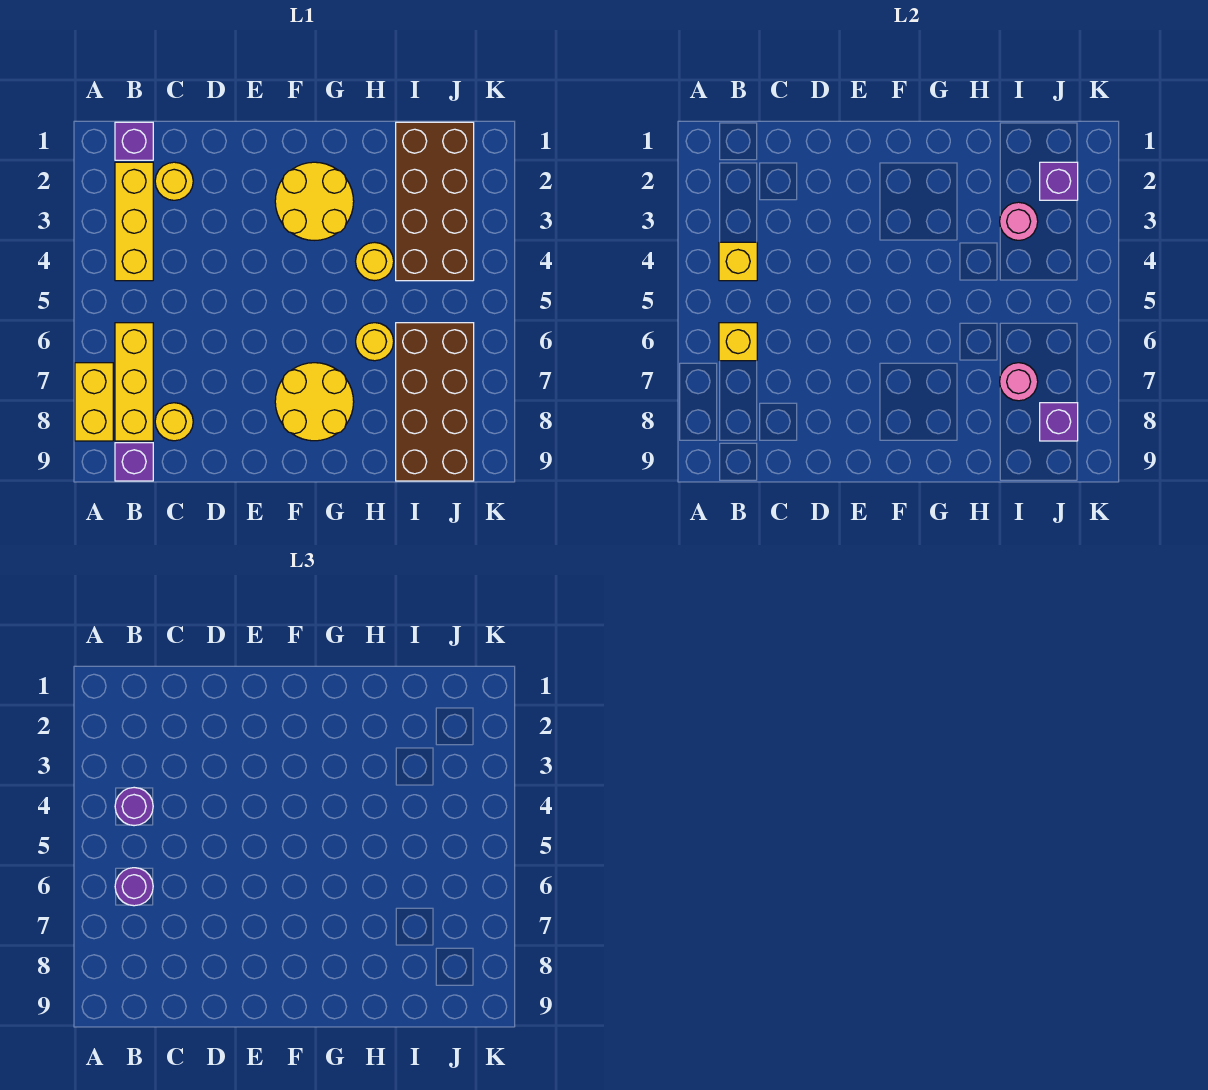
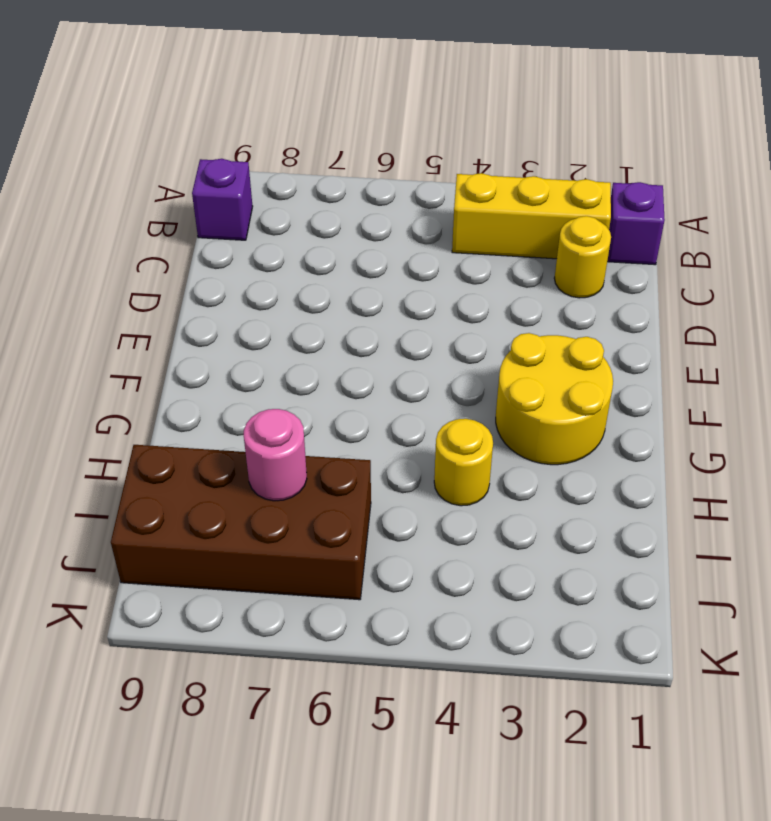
none -> yellow brick A7:A8 level 1
none -> yellow brick B6:B8 level 1
none -> yellow round brick C8 level 1

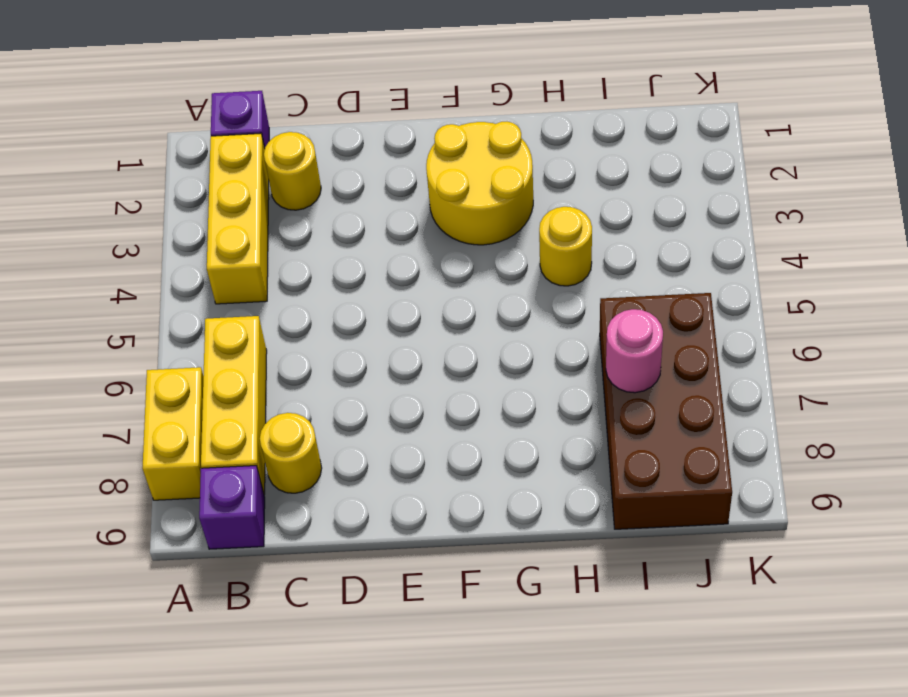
none -> yellow round brick F7:G8 level 1
none -> yellow round brick H6 level 1
none -> brown brick I1:J4 level 1

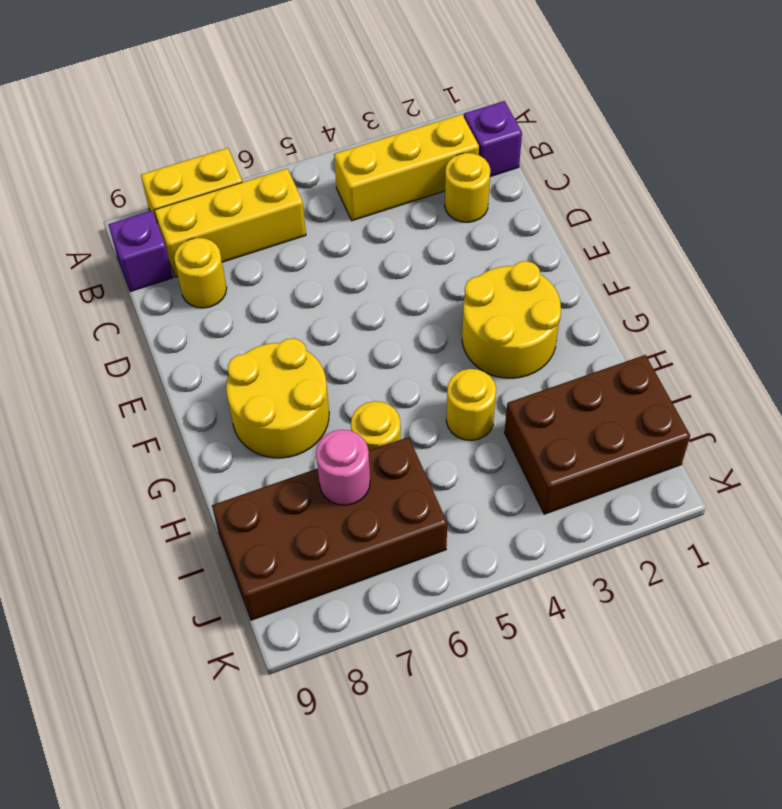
brown brick I1:J3 level 1 -> brown brick I1:J4 level 1
none -> yellow brick B4 level 2
none -> yellow brick B6 level 2
none -> pink round brick I3 level 2

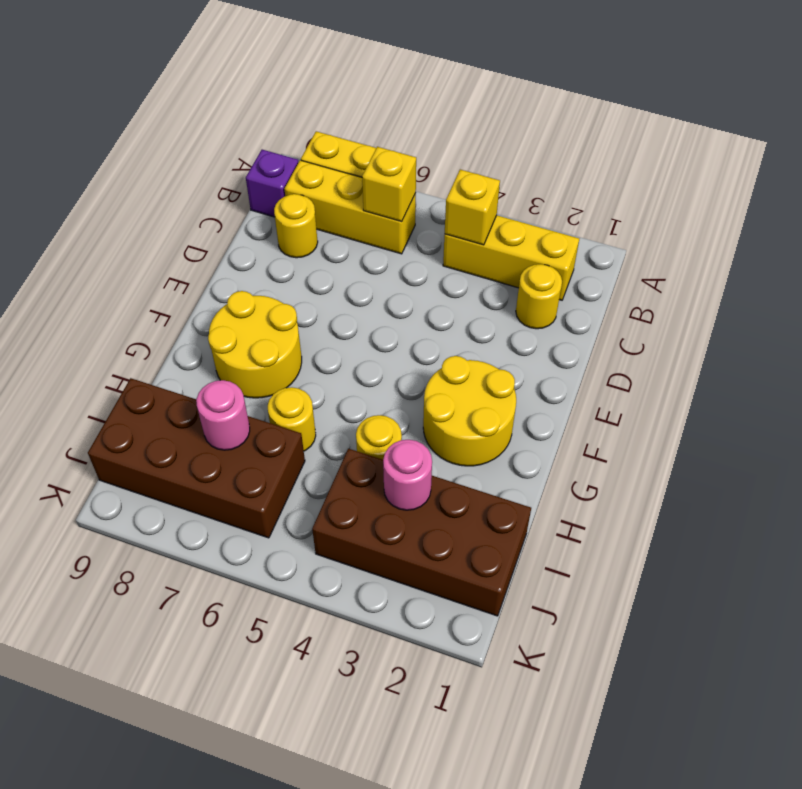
none -> purple brick B1 level 1
none -> purple brick J2 level 2
none -> purple brick J8 level 2

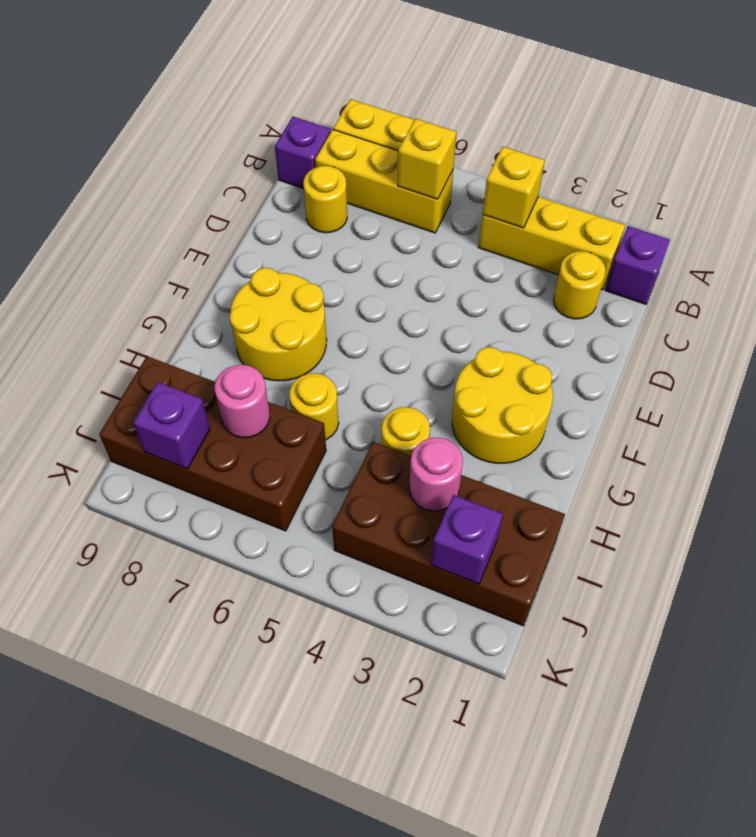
none -> purple round brick B4 level 3
none -> purple round brick B6 level 3

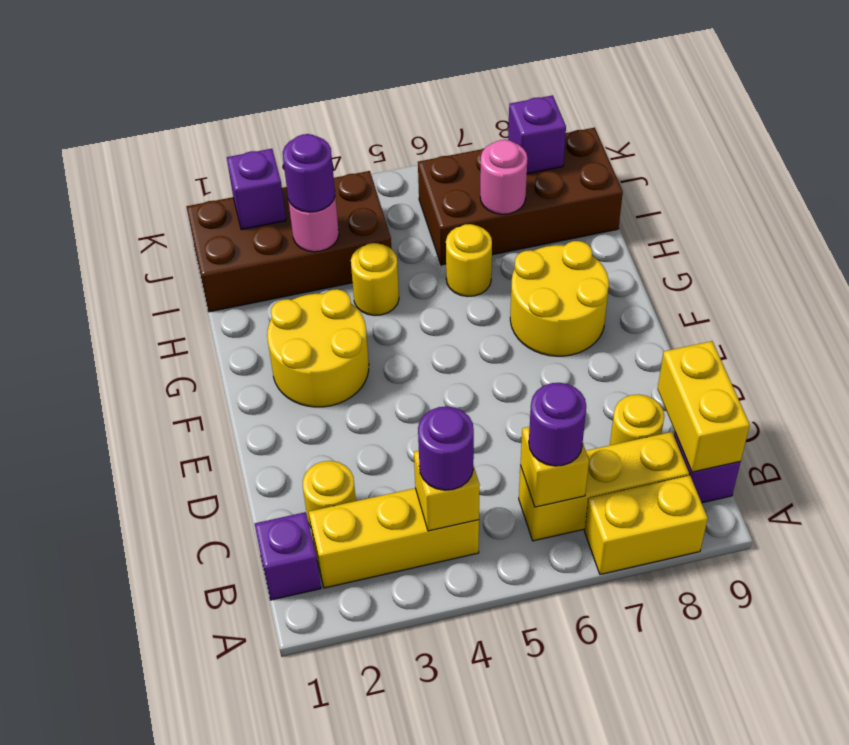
yellow brick B9:C9 level 2 -> none
purple round brick I3 level 3 -> none

